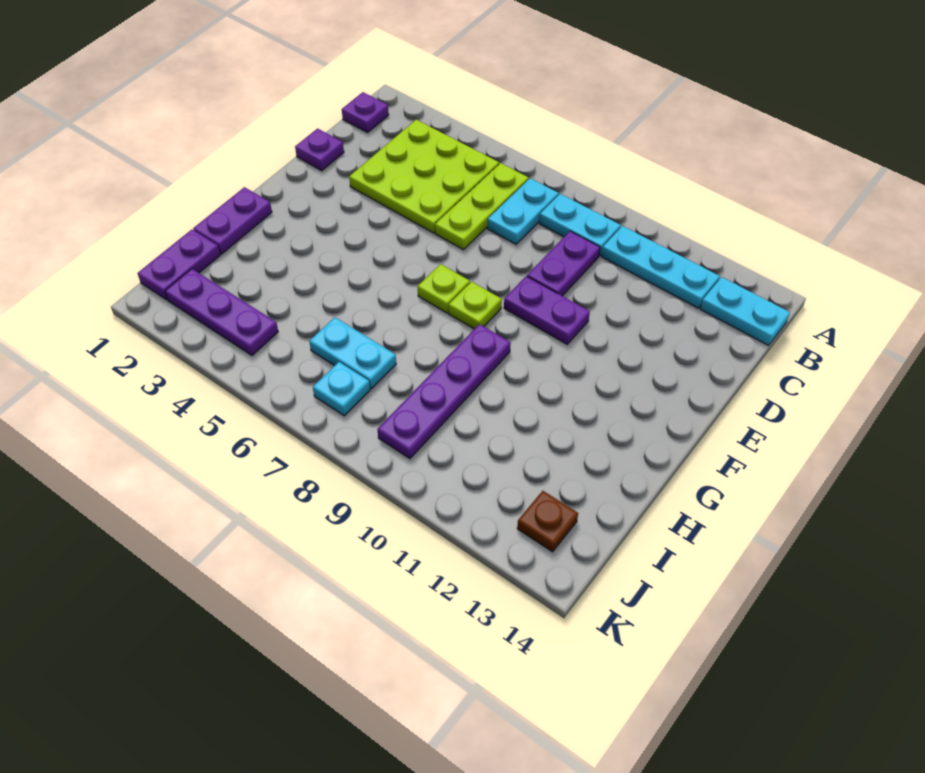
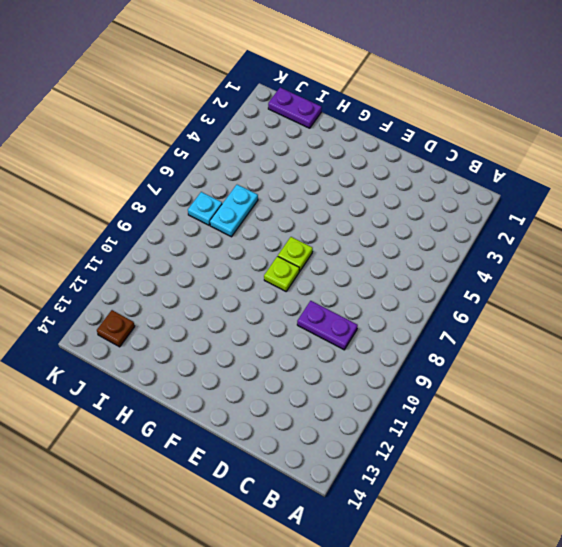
none -> purple plate B1 level 1
none -> lime plate B3:D5 level 1
none -> lime plate B6:D6 level 1

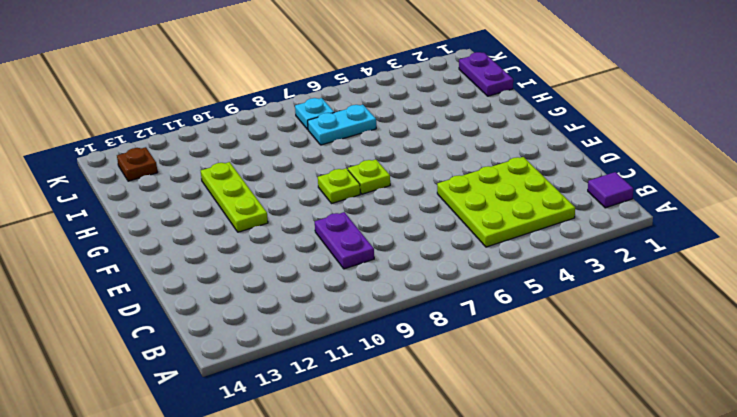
purple tile B1 level 1 -> purple plate B1 level 1
lime plate F11:H11 level 1 -> lime plate B6:D6 level 1
none -> cyan plate B7:C7 level 1
none -> cyan plate B8:B9 level 1
none -> cyan plate B10:B12 level 1

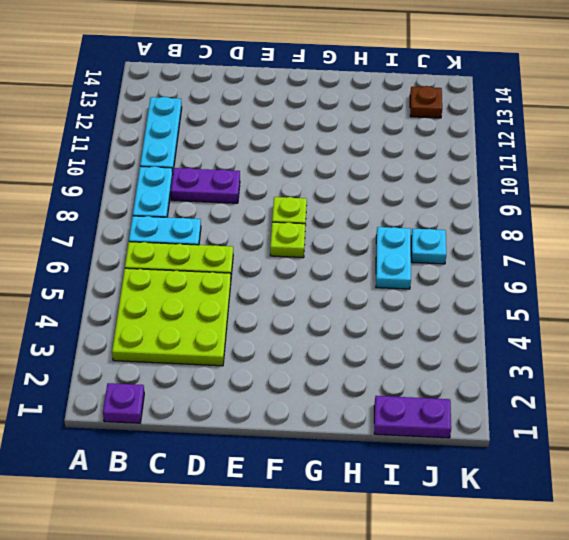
none -> cyan plate B13:B14 level 1
none -> purple plate D1 level 1
none -> purple plate E9:E10 level 1

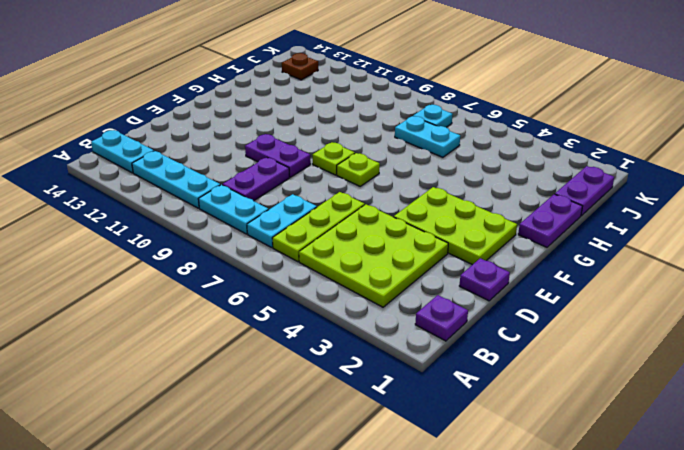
lime plate E2:F4 level 1 -> none
none -> purple plate G9:J9 level 1
none -> purple plate J2:J4 level 1

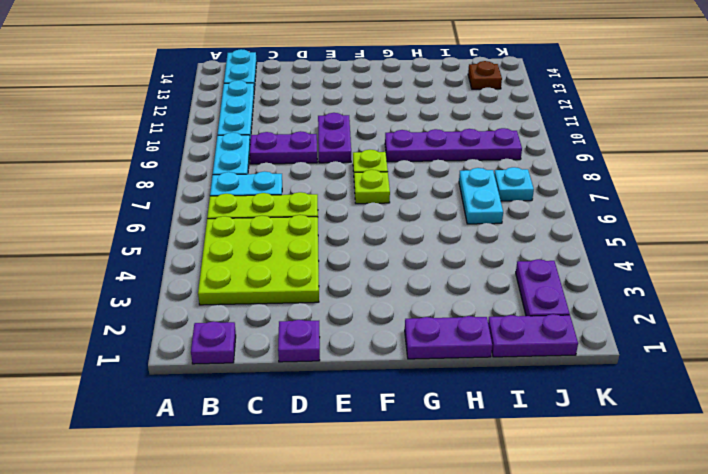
purple plate J2:J3 level 1 -> purple plate J2:J4 level 1

